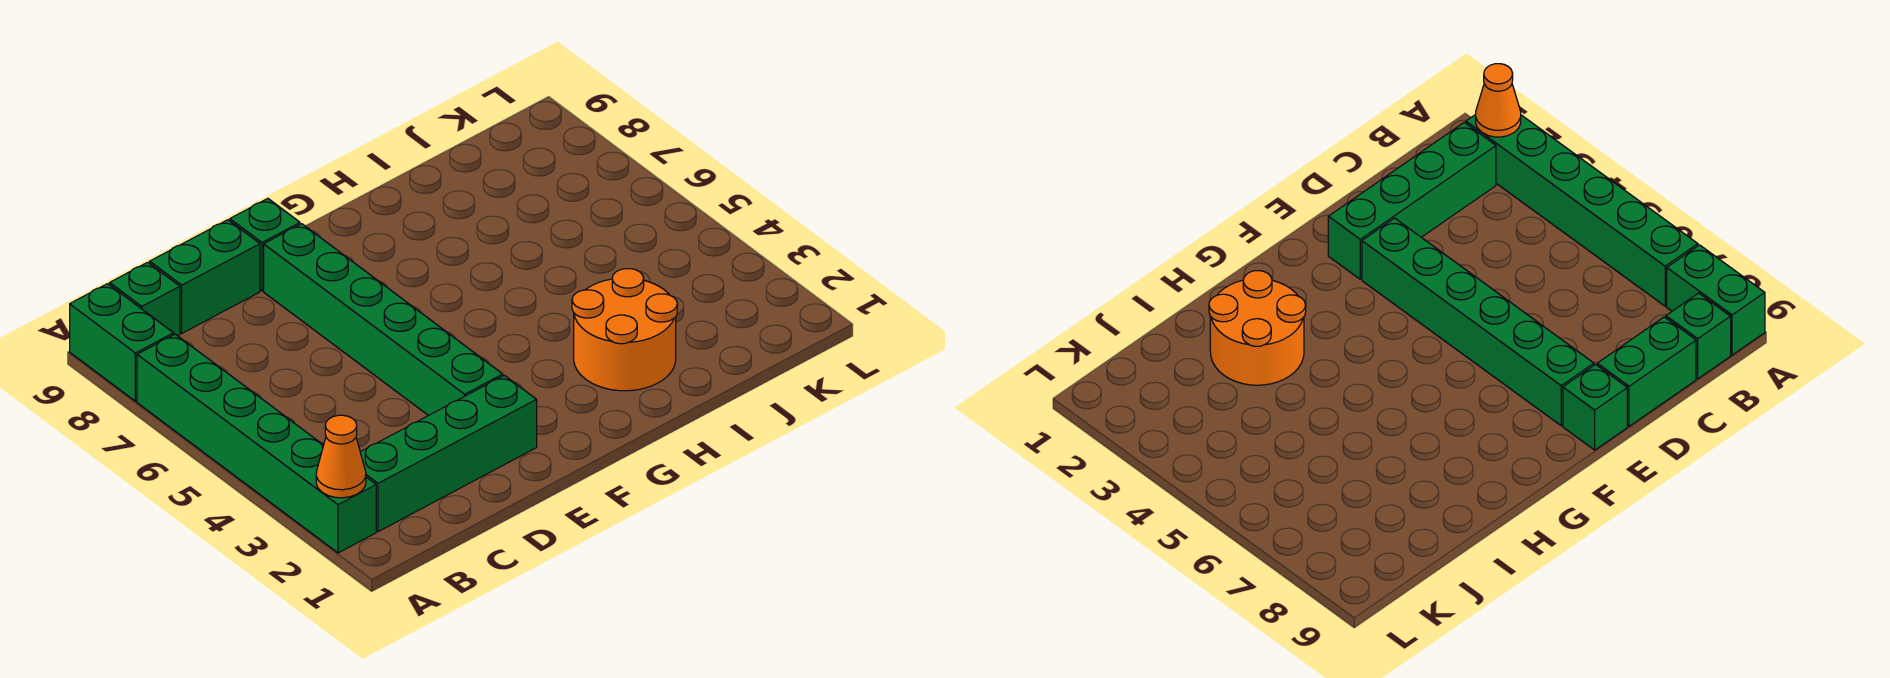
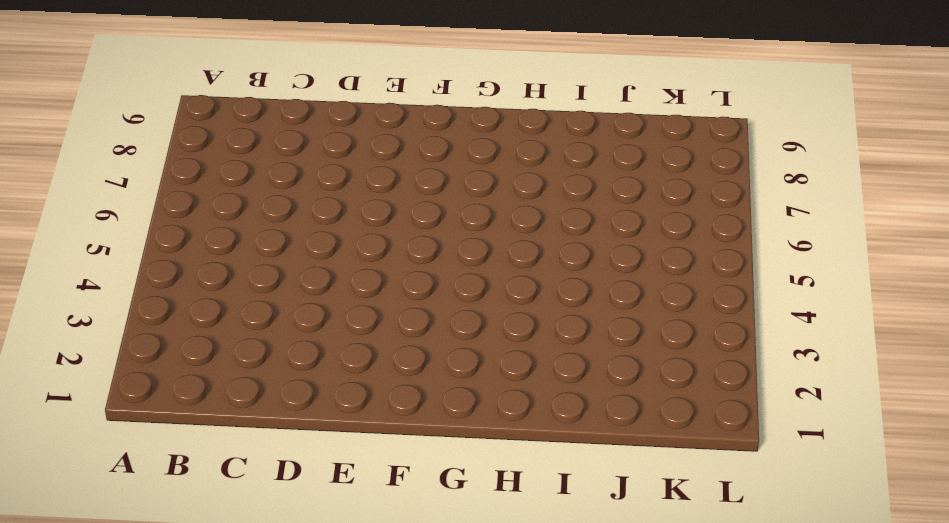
none -> green brick A2:A7 level 1
none -> green brick A8:A9 level 1

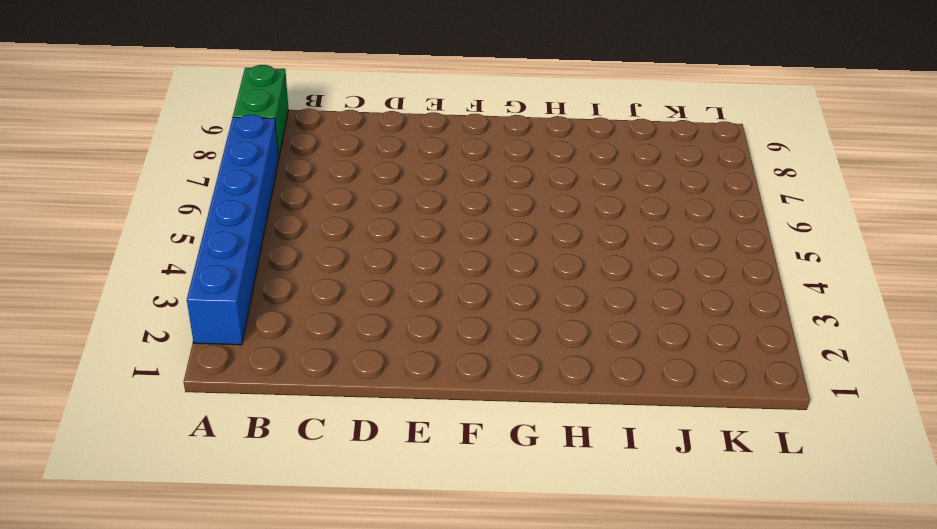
blue brick A2:A7 level 1 -> green brick A2:A7 level 1
none -> green brick B2:E2 level 1
none -> green brick B9 level 1

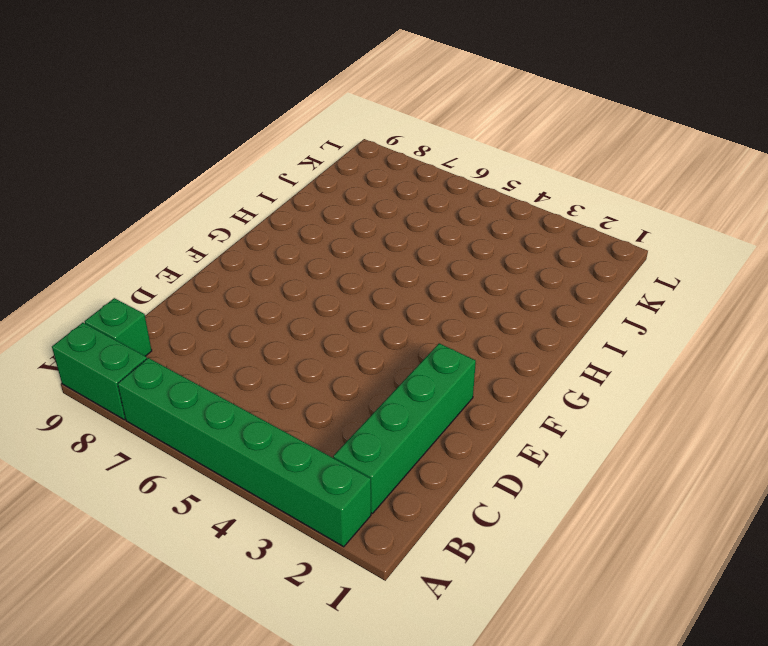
none -> green brick C9:D9 level 1
none -> green brick E3:E8 level 1

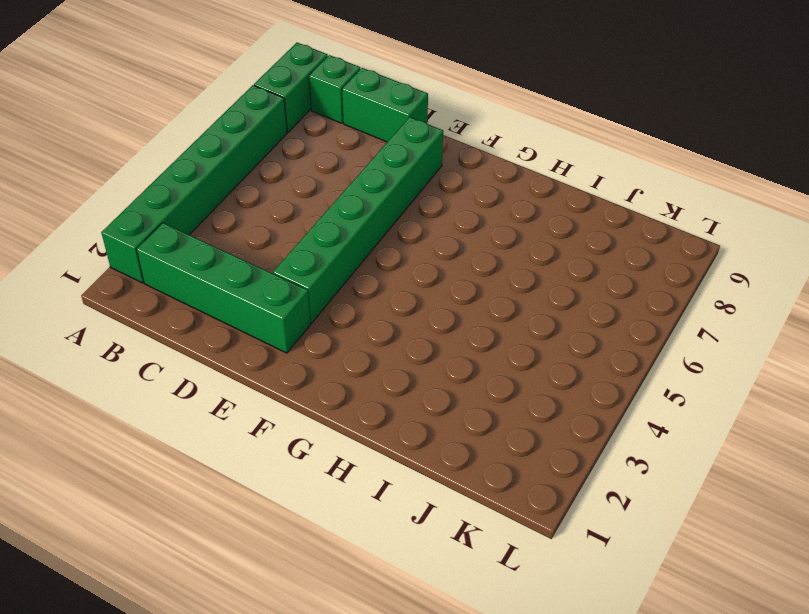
none -> green brick E9 level 1
none -> orange round brick H2:I3 level 1

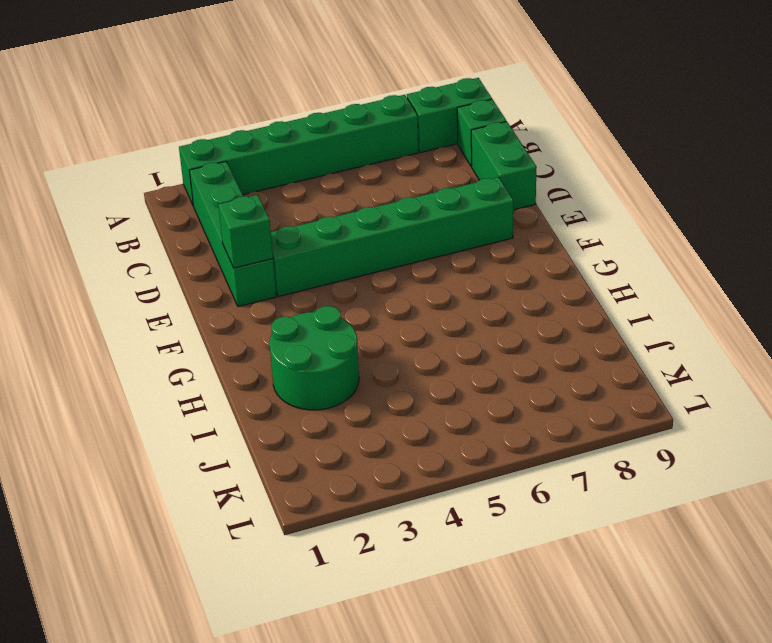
green brick E2 level 2 -> green brick E9 level 1
green round brick H2:I3 level 1 -> orange round brick H2:I3 level 1
none -> orange cone A2 level 2

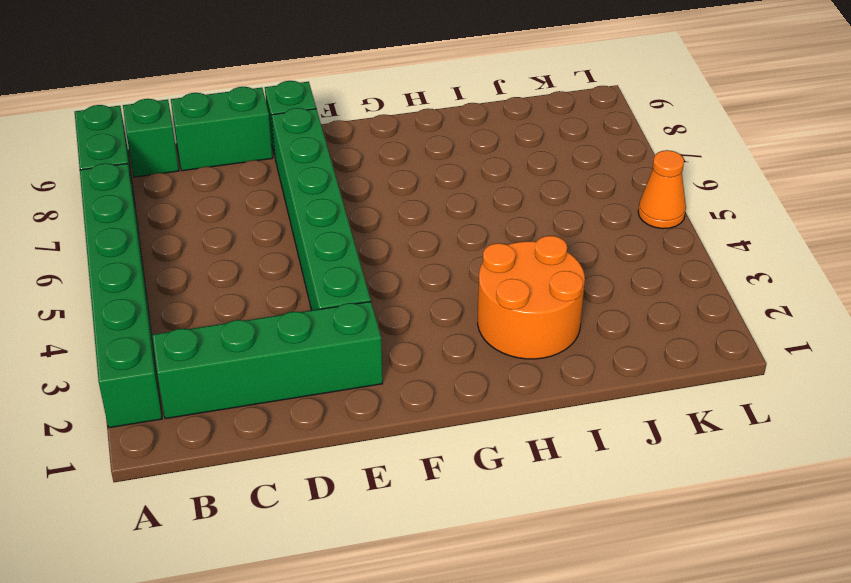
orange cone L5 level 1 -> orange cone A2 level 2

